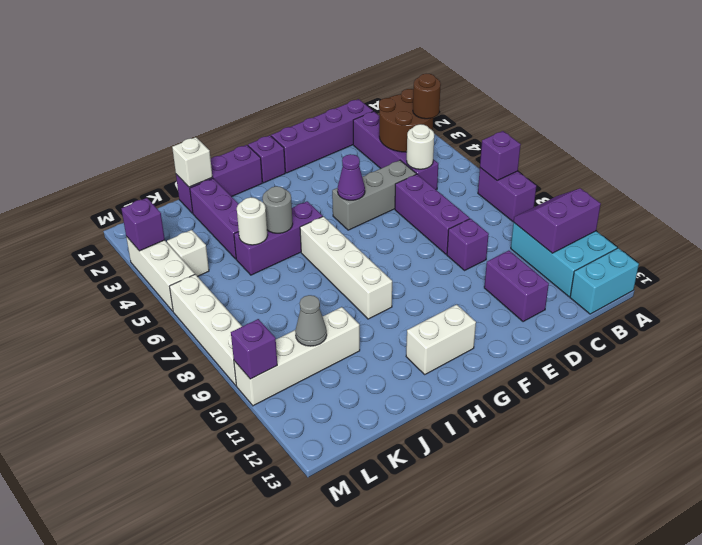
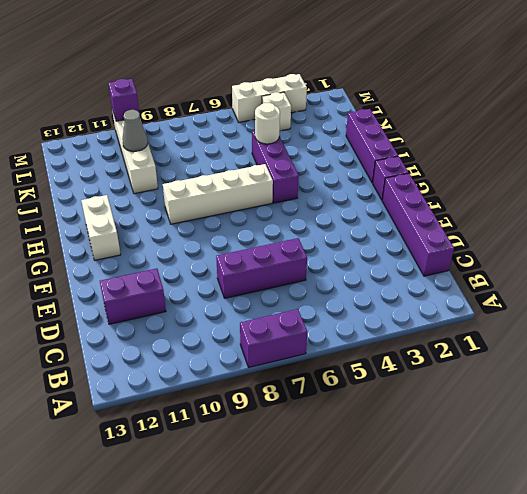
none -> cyan brick A10:B12 level 1
none -> cyan brick A13:B13 level 1
none -> purple brick C2:C5 level 1
none -> grey brick D5:F5 level 1

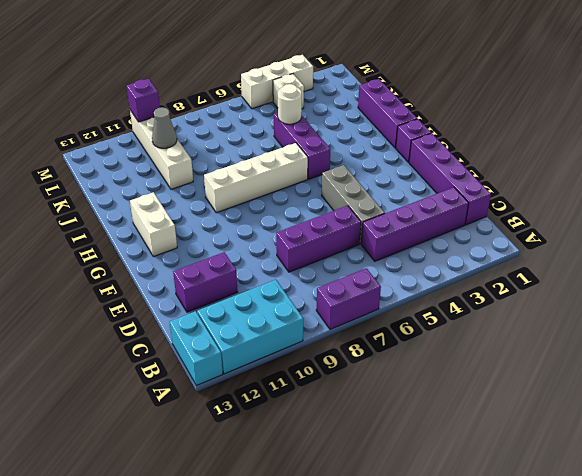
none -> purple brick D9 level 1
none -> purple brick J2:J4 level 1
none -> white brick M6:M9 level 1
none -> purple brick A7 level 2

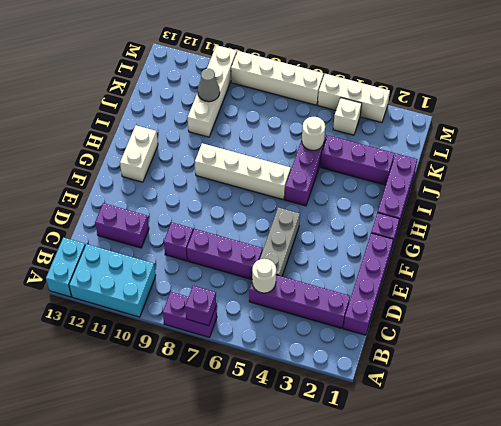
none -> purple slope A10:B11 level 2 top 11
none -> brown round brick B3:C4 level 2
none -> purple cone F5 level 2
none -> grey round brick I5 level 2

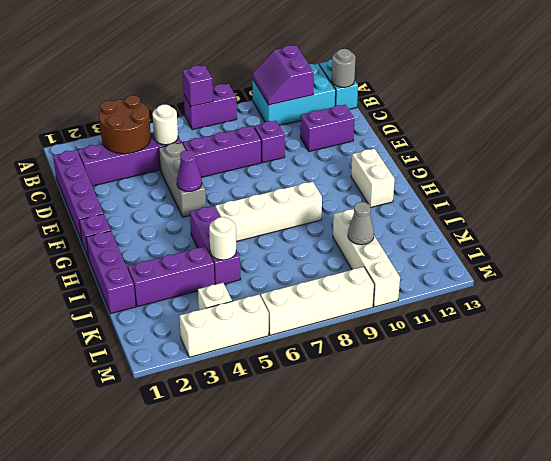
grey round brick B13 level 2 -> grey round brick I5 level 2
none -> white brick J1 level 2
none -> purple brick M3 level 2
none -> purple brick M10 level 2
none -> brown round brick B4 level 3

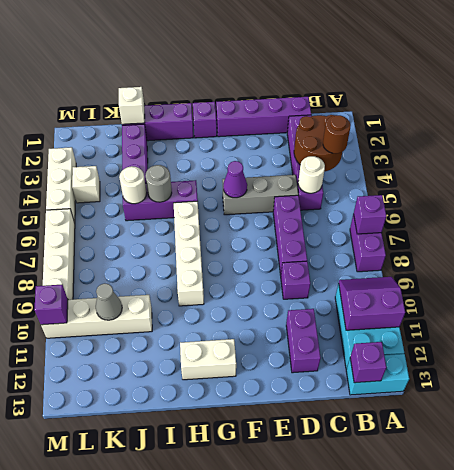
purple brick B13 level 2 -> purple brick M3 level 2

